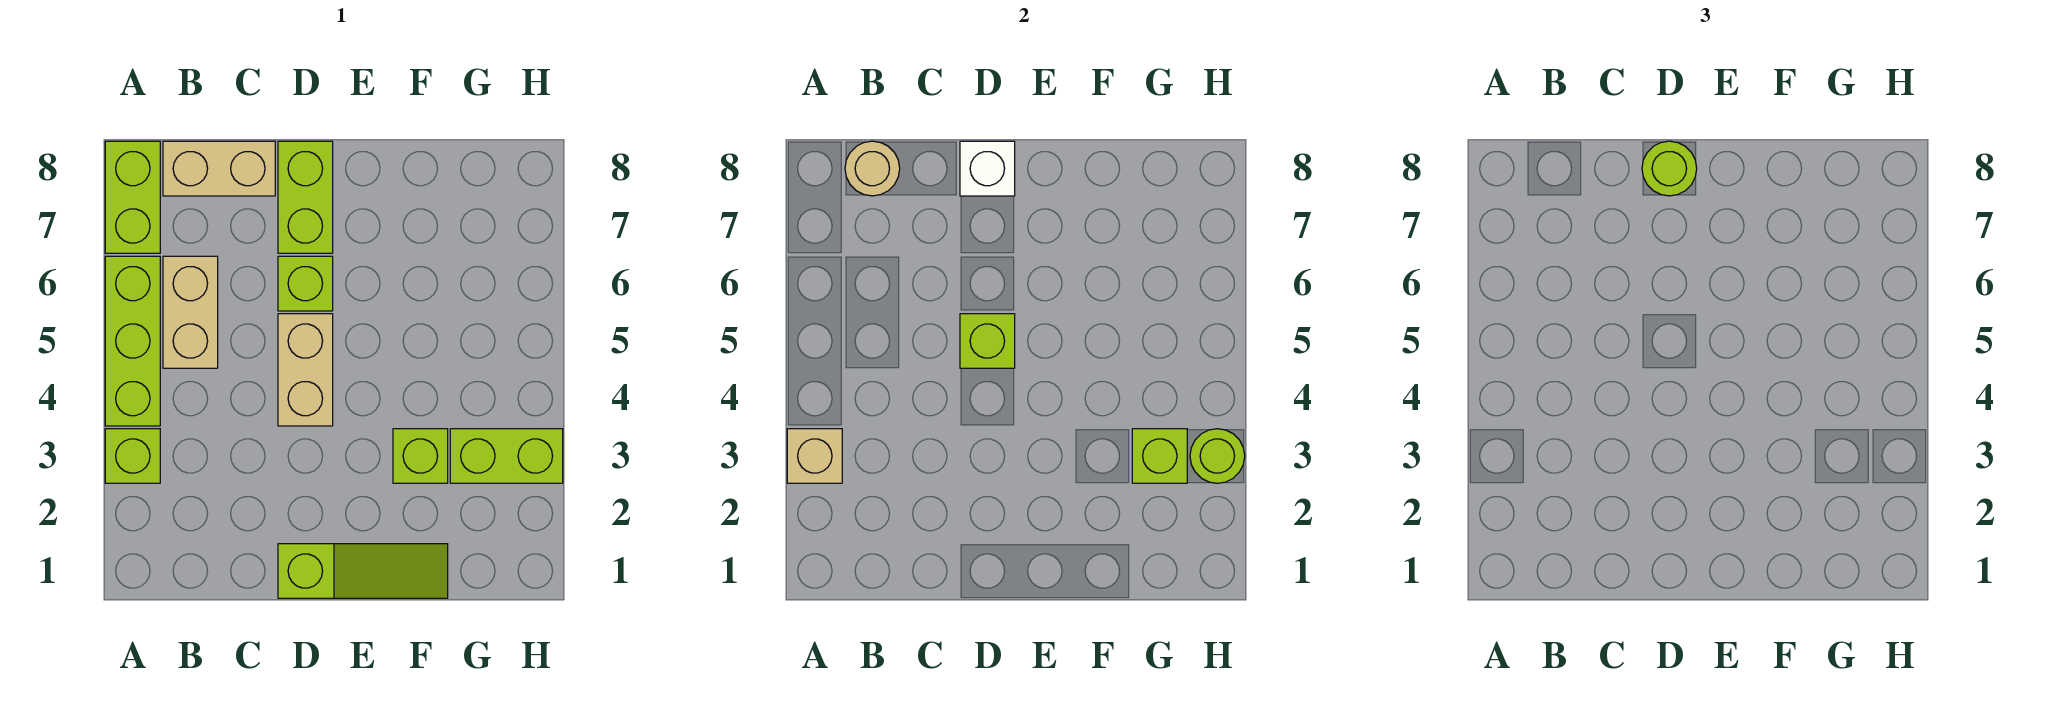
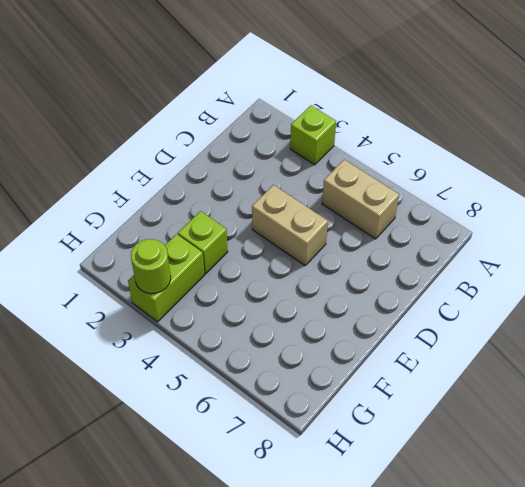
none -> lime brick A4:A6 level 1
none -> lime brick A7:A8 level 1
none -> tan brick B8:C8 level 1

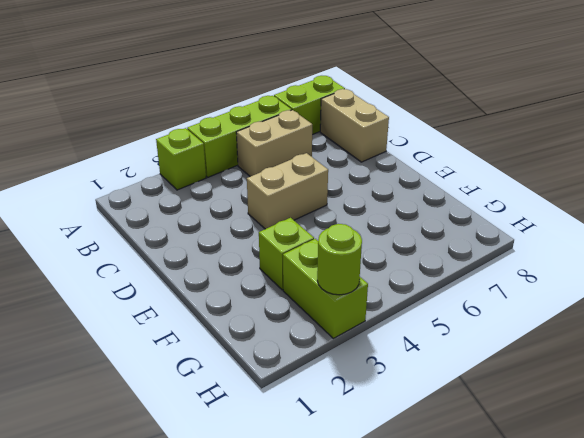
none -> lime slope D1:F1 level 1 top D
none -> lime brick D6 level 1
none -> lime brick D7:D8 level 1

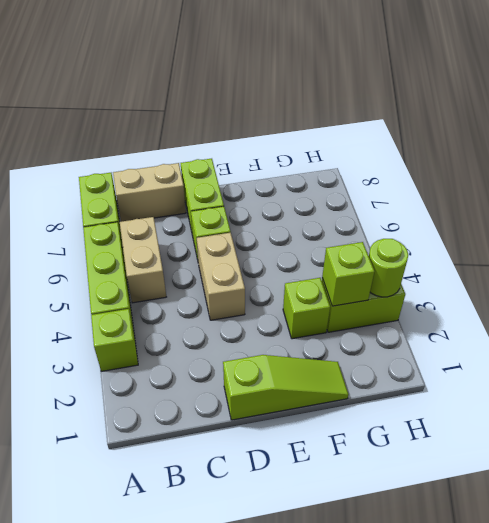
none -> tan brick A3 level 2
none -> tan round brick B8 level 2
none -> lime brick D5 level 2

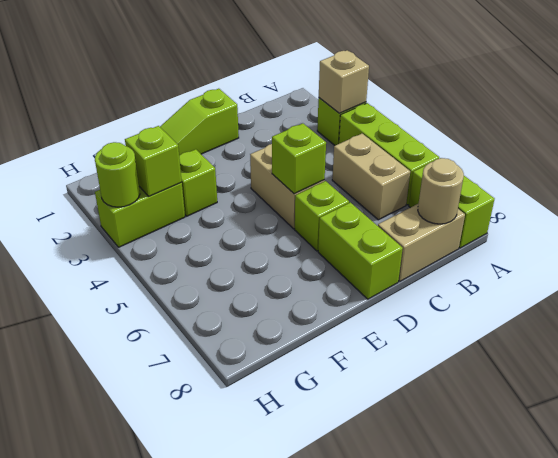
none -> white brick D8 level 2
none -> lime round brick D8 level 3

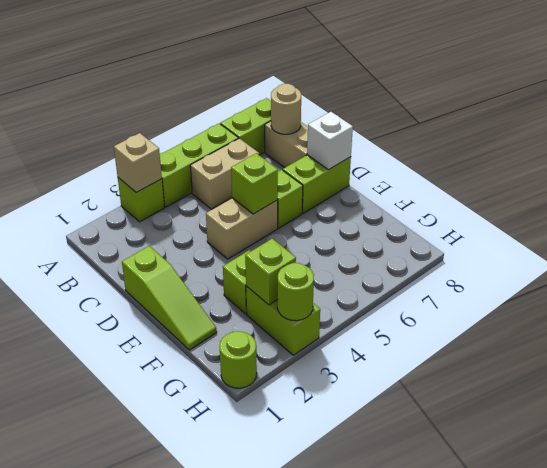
lime round brick H1 level 1 -> lime round brick D8 level 3

